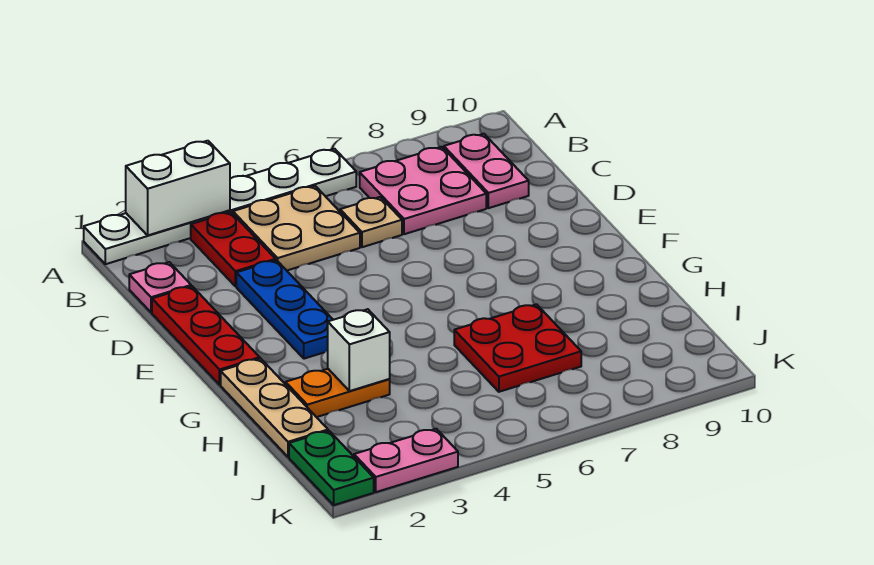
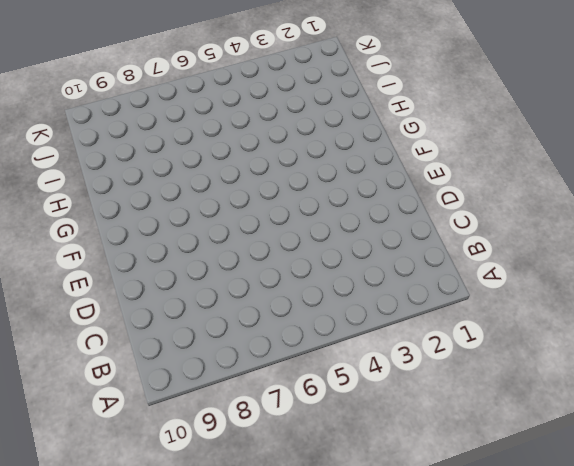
none -> white plate A1:A6 level 1
none -> red plate B3:C3 level 1
none -> tan plate B4:C5 level 1

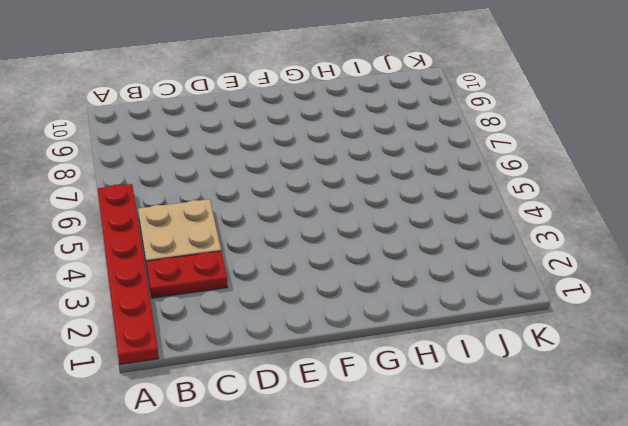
red plate A1:A6 level 1 -> white plate A1:A6 level 1
none -> pink plate B7:C8 level 1
none -> pink plate B9:C9 level 1
none -> pink plate C1 level 1

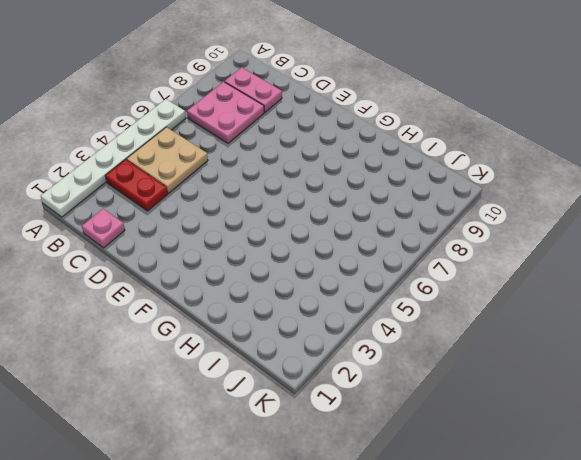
none -> tan plate C6 level 1
none -> red plate D1:F1 level 1
none -> blue plate D3:F3 level 1

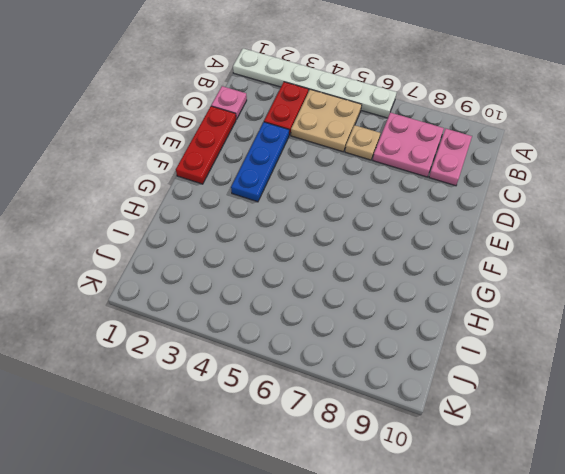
none -> tan plate G1:I1 level 1
none -> orange plate H2:H3 level 1
none -> red plate H6:I7 level 1

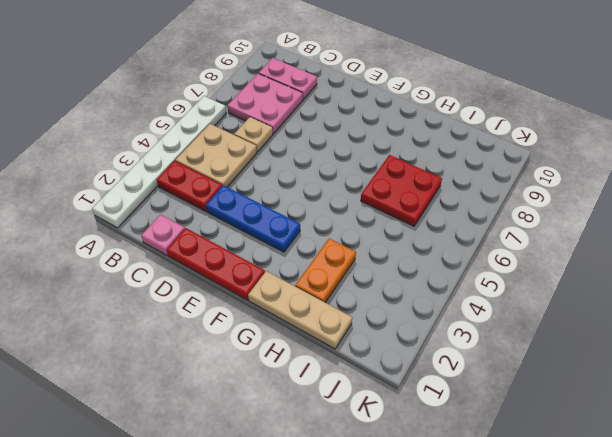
none -> green plate J1:K1 level 1
none -> pink plate K2:K3 level 1
none -> white brick A2:A3 level 2

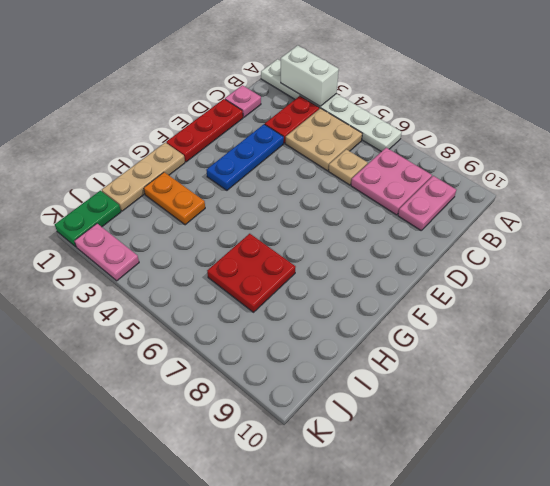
none -> white brick H3 level 2

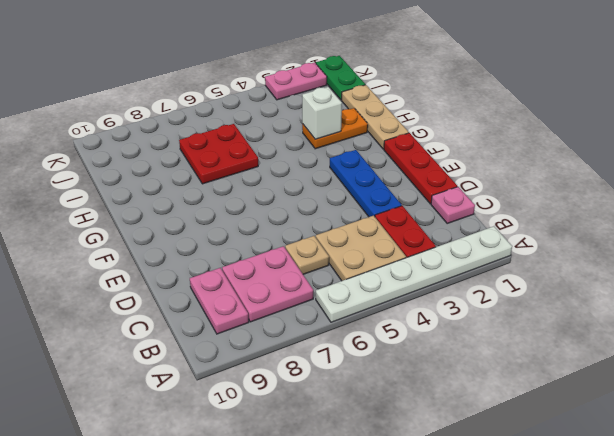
none -> white brick A2:A3 level 2

